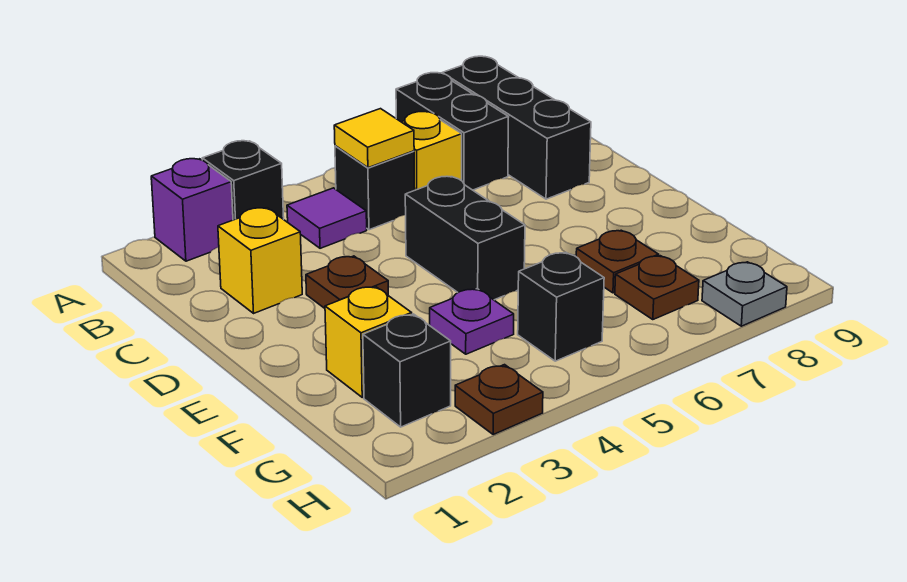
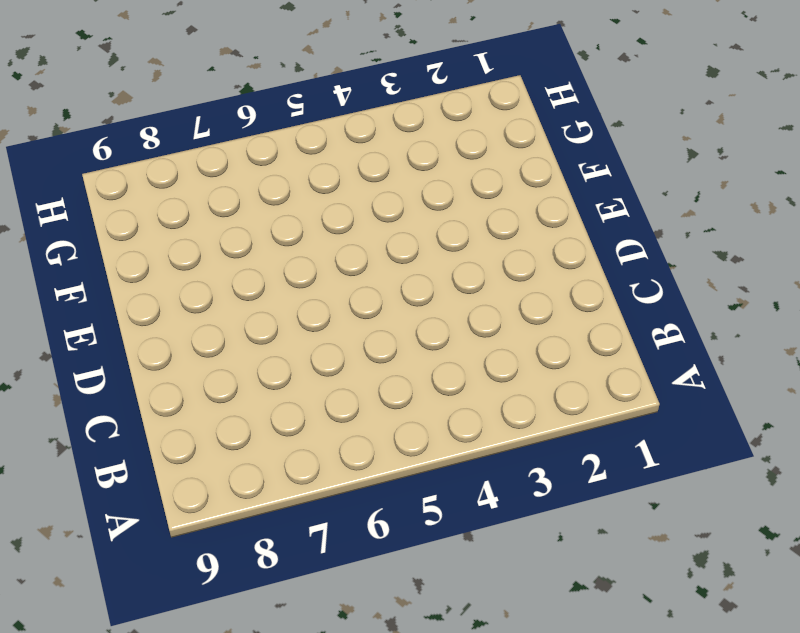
none -> purple brick A2 level 1
none -> black brick A3 level 1
none -> black brick A7:B7 level 1

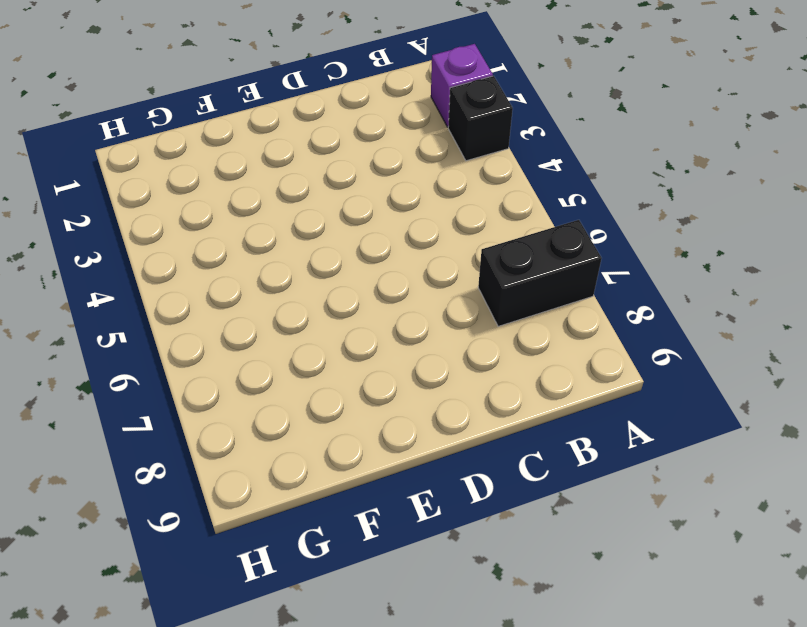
none -> black brick A8:C8 level 1
none -> purple tile B4 level 1
none -> black brick B5 level 1

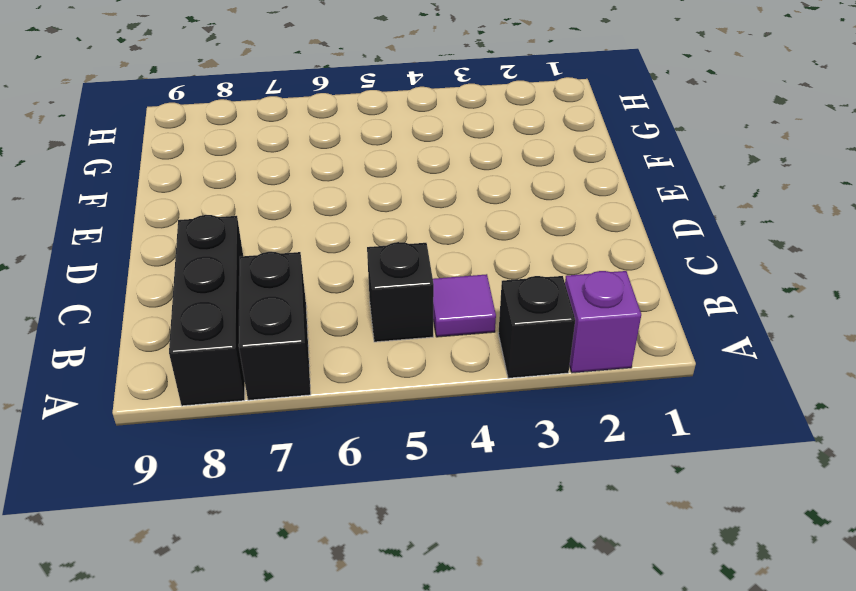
none -> yellow brick B6 level 1
none -> yellow brick C2 level 1
none -> brown plate D3 level 1

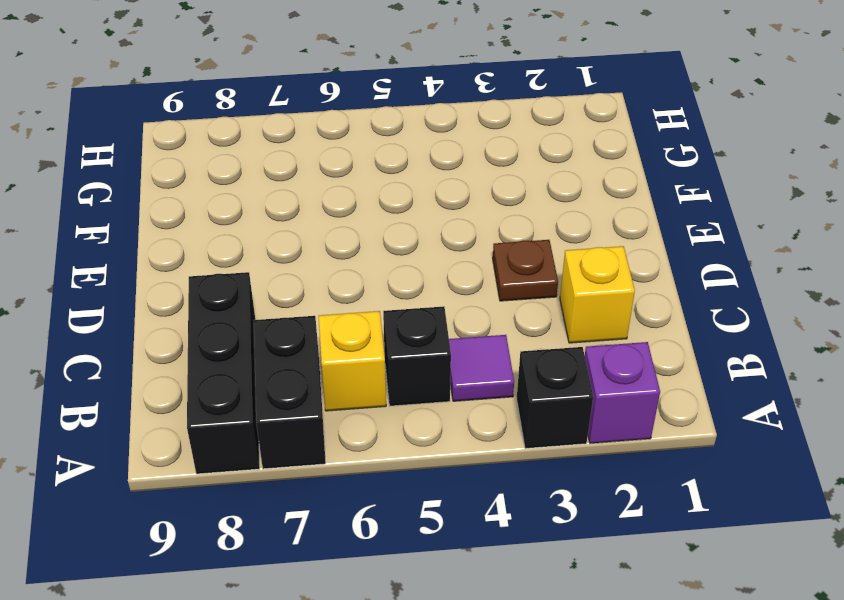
none -> black brick D5:E5 level 1
none -> yellow brick F2 level 1
none -> purple plate F4 level 1

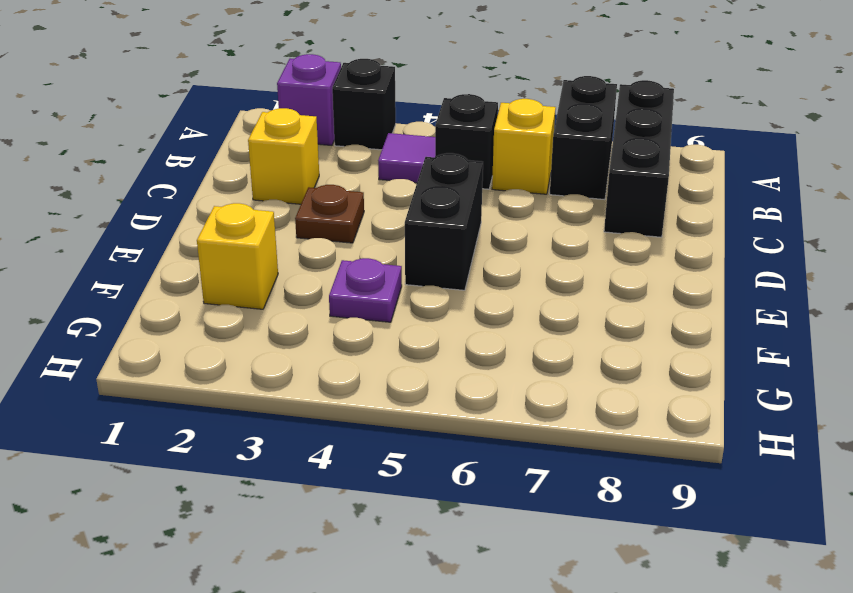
none -> brown plate F7 level 1
none -> black brick G2 level 1
none -> black brick G5 level 1

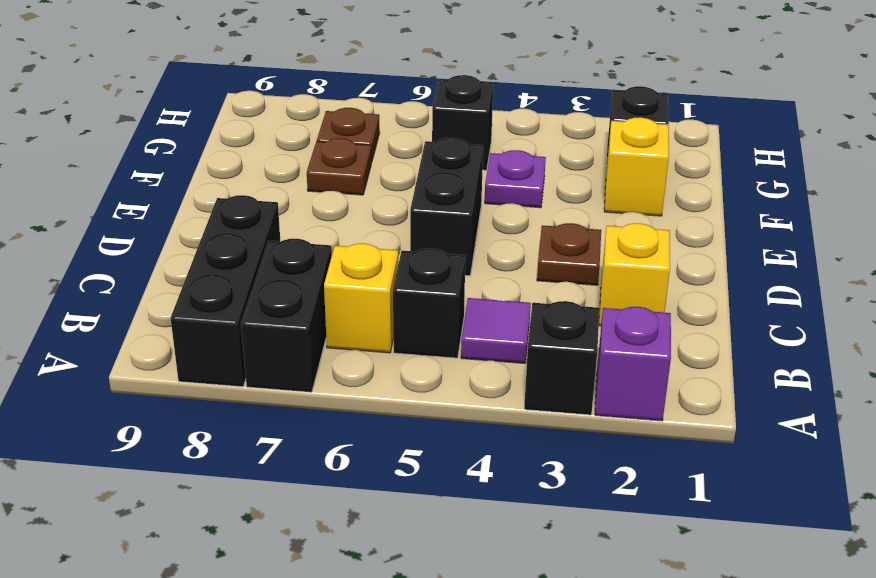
none -> brown plate H3 level 1
none -> grey plate H8 level 1
none -> yellow tile B5 level 2

